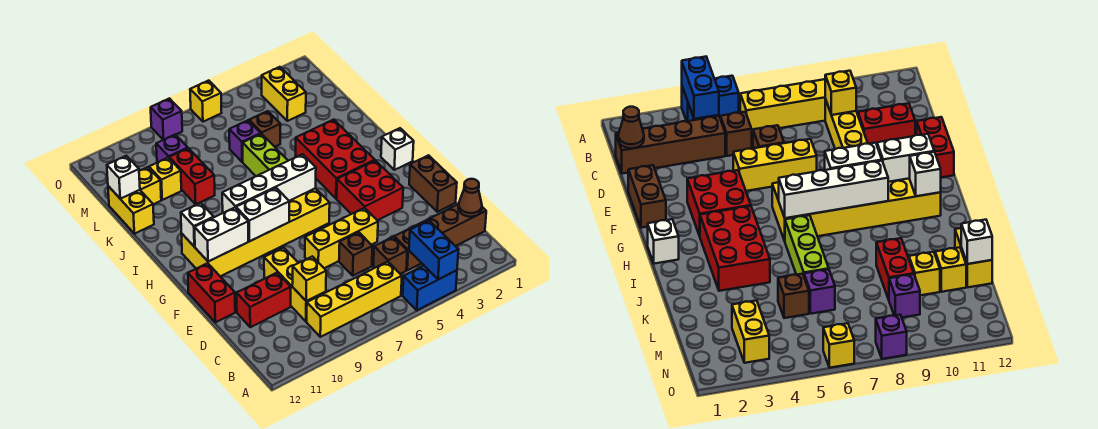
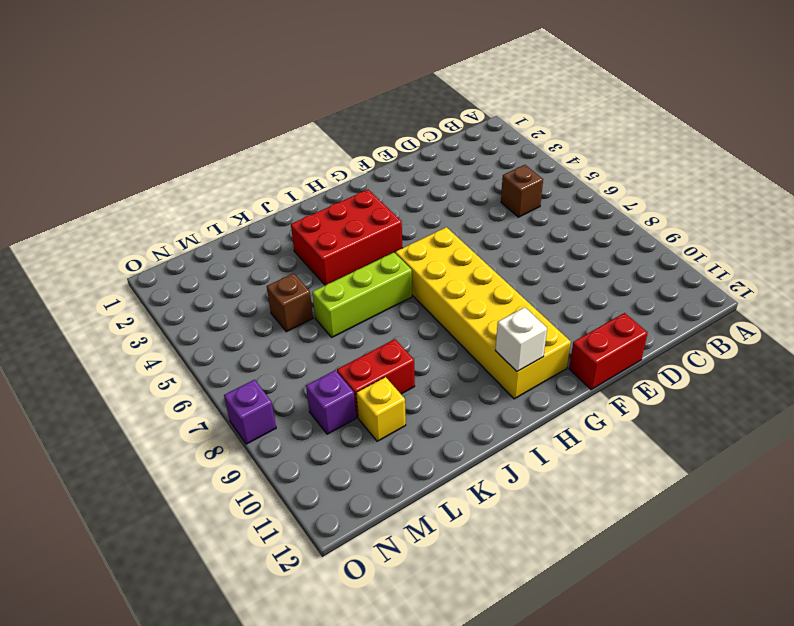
none -> blue brick A4:A5 level 1
none -> yellow brick B6:B9 level 1
none -> brown brick C1:C4 level 1
none -> yellow brick C9:E9 level 1

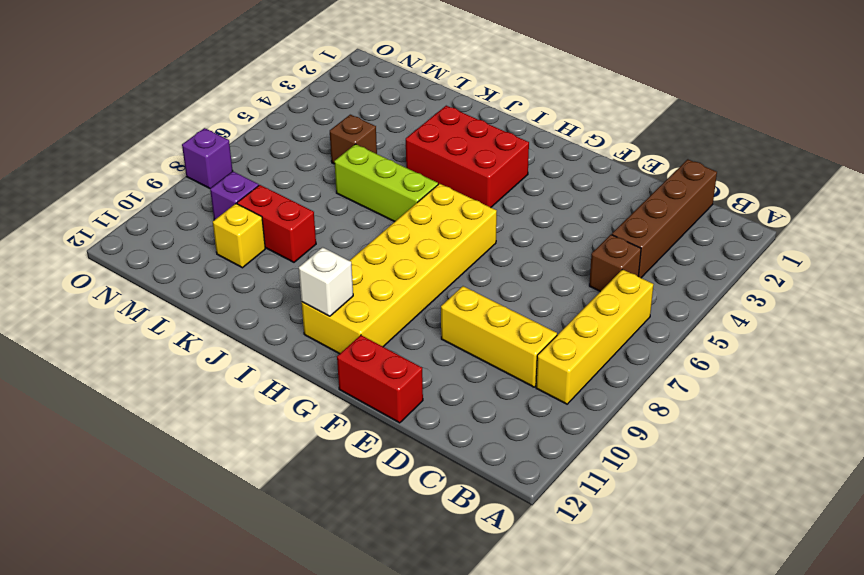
none -> blue brick A4:A5 level 1
none -> brown brick D6 level 1
none -> red brick D10:D11 level 1
none -> brown brick E1:F1 level 1

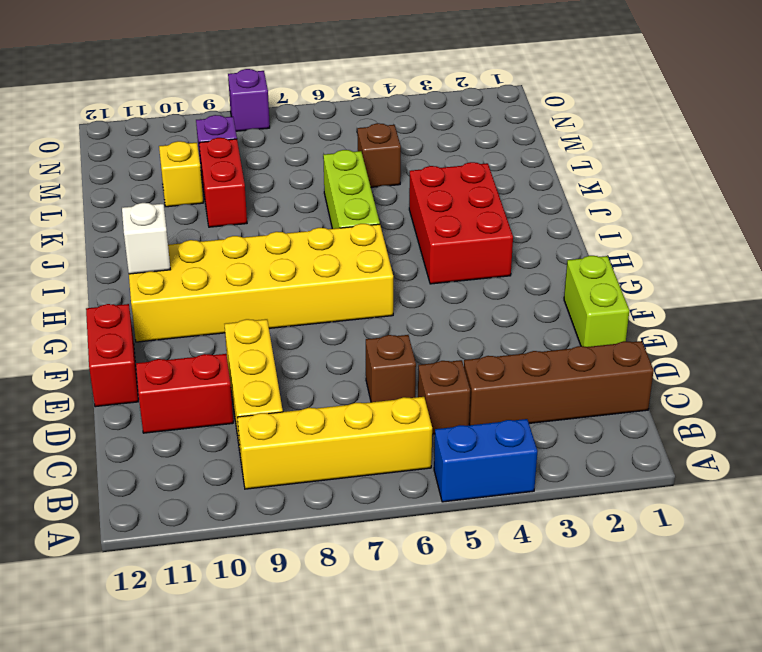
lime brick E1:F1 level 1 -> brown brick E1:F1 level 1
none -> yellow brick E5:E7 level 1
none -> red brick F3:G4 level 1
none -> white brick H1 level 1
none -> yellow brick K12:L12 level 1

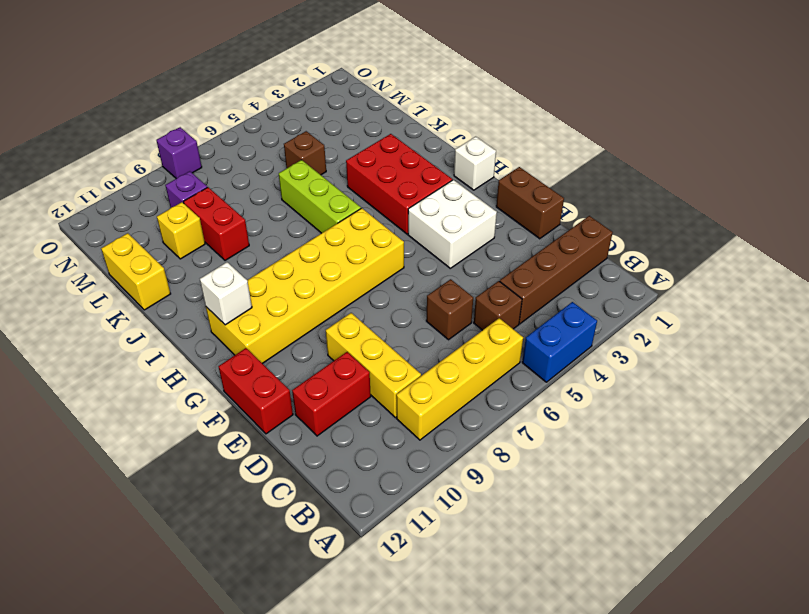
white brick F3:G4 level 1 -> red brick F3:G4 level 1
none -> yellow brick E5:E7 level 1
none -> purple brick L6 level 1
none -> yellow brick L11 level 1
none -> yellow brick M3:N3 level 1

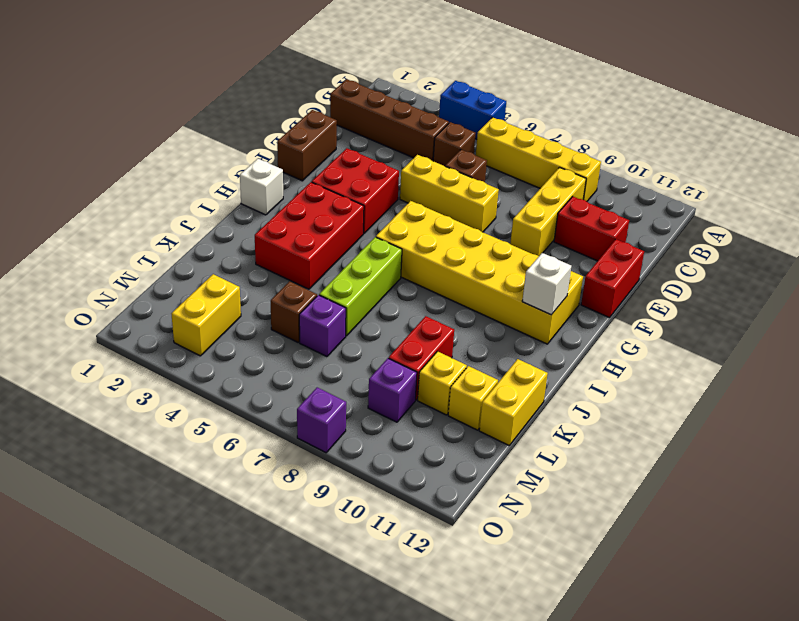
none -> yellow brick O6 level 1
none -> blue brick A4:B4 level 2
none -> brown cone C1 level 2
none -> yellow brick C9 level 2

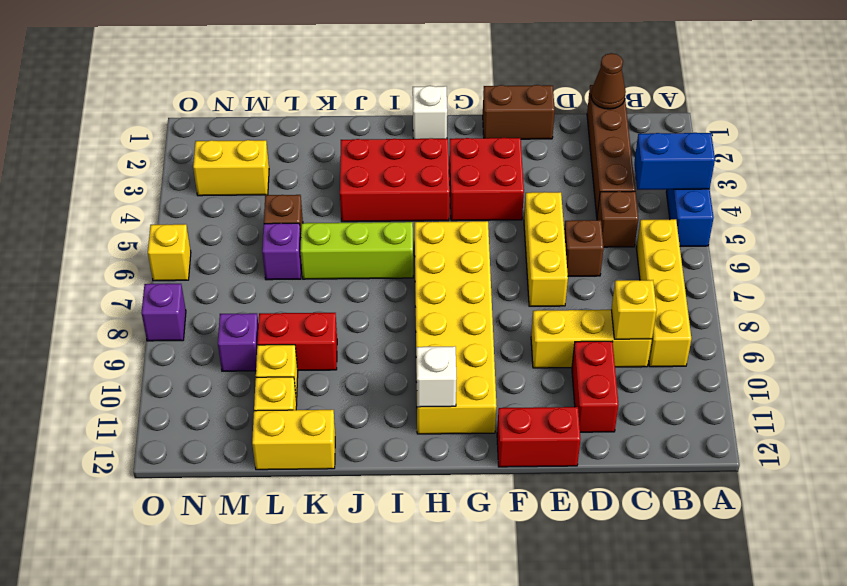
none -> white brick G8:G9 level 2
none -> white brick G10:G11 level 2
none -> white brick H6:H9 level 2
none -> white brick L12 level 2

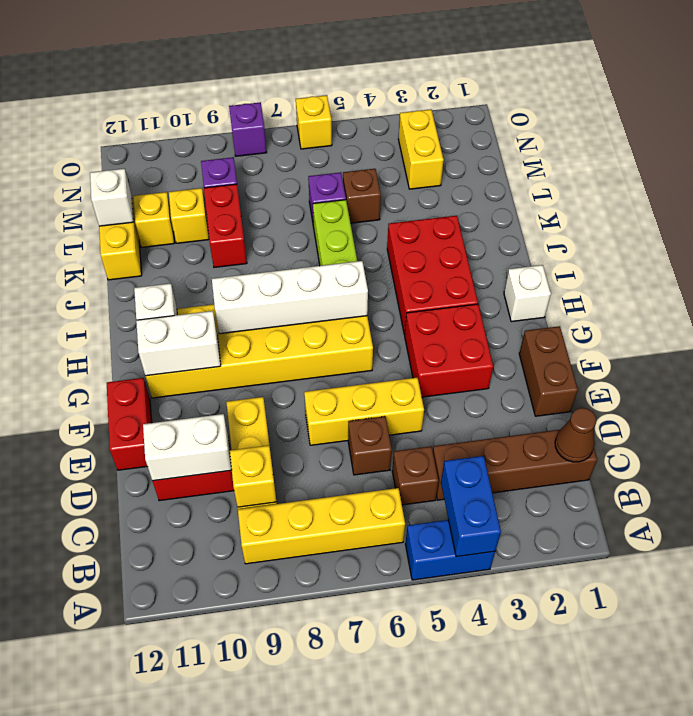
white brick D10:D11 level 2 -> white brick G8:G9 level 2

